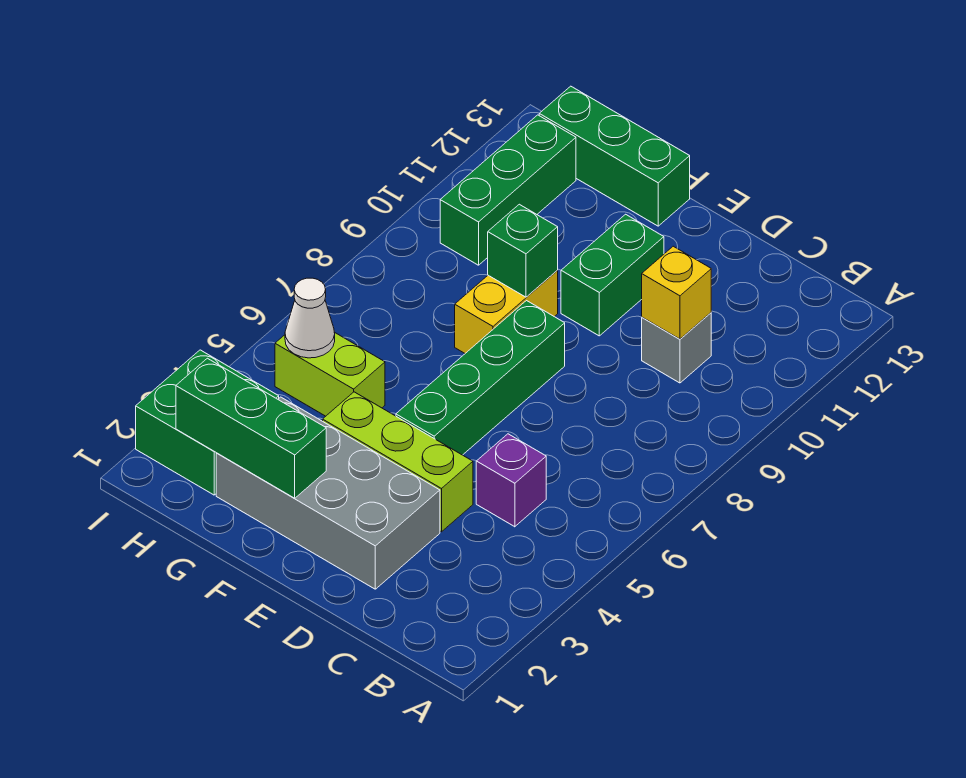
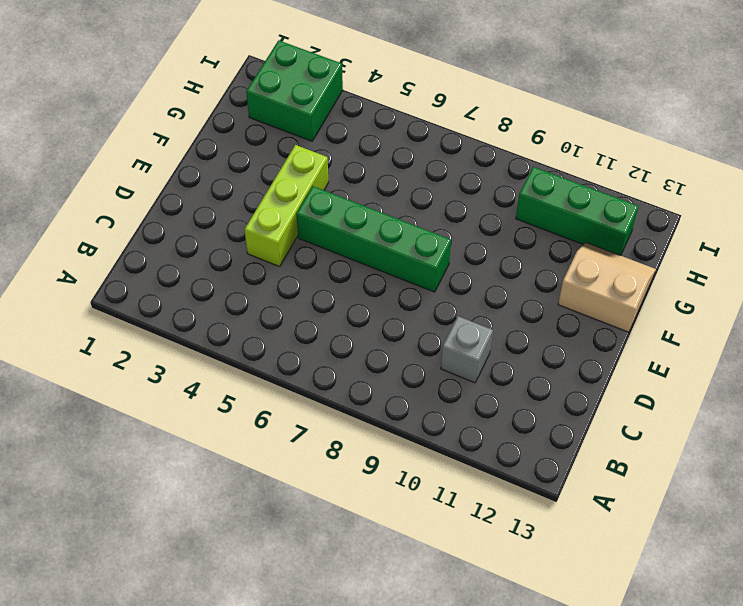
tan slope F12:G13 level 1 top F -> green brick F13:H13 level 1
none -> purple brick C5 level 1
none -> grey brick D2:G3 level 1
none -> green brick E10:E11 level 1

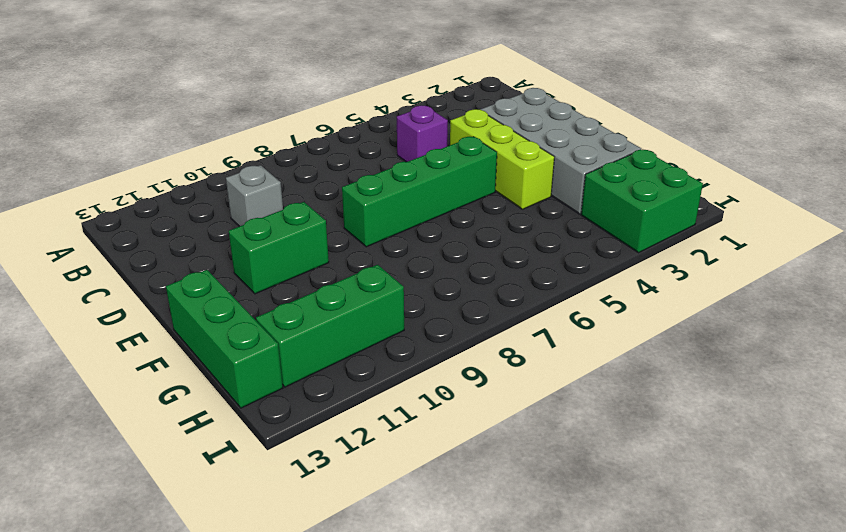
none -> yellow brick F8:F9 level 1
none -> lime brick G5:H5 level 1
none -> yellow brick C10 level 2

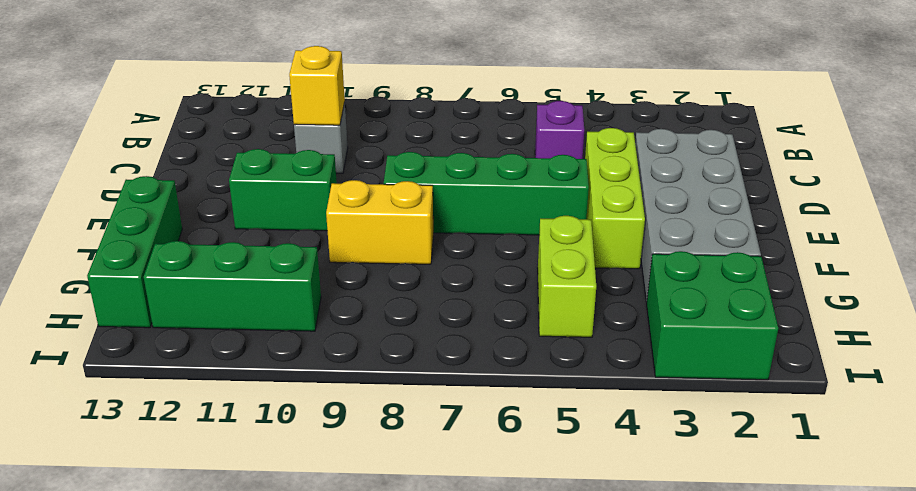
none -> green brick F2:H2 level 2
none -> green brick F9 level 2
none -> white cone H5 level 2

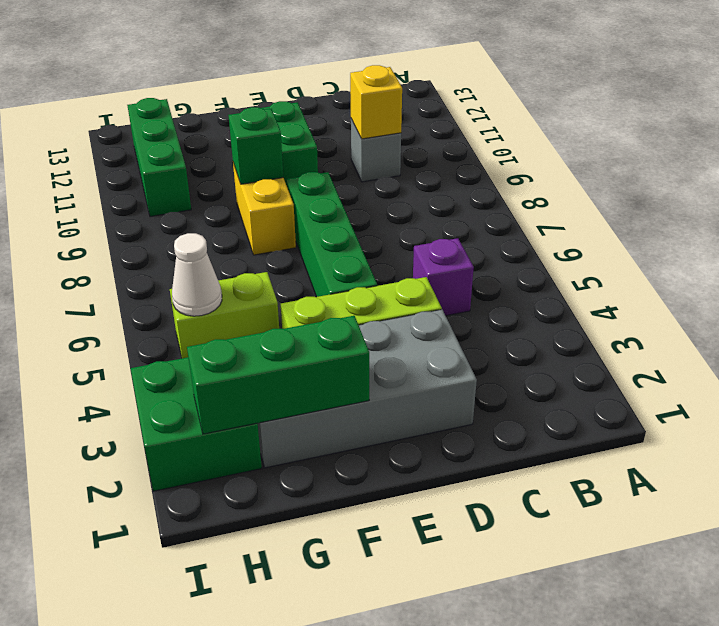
none -> green brick F13:H13 level 1

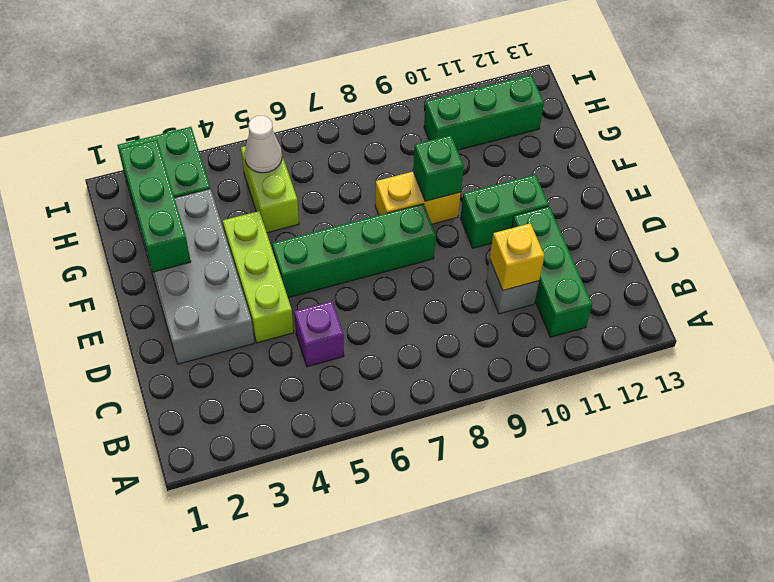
green brick B11:D11 level 1 -> green brick F13:H13 level 1

